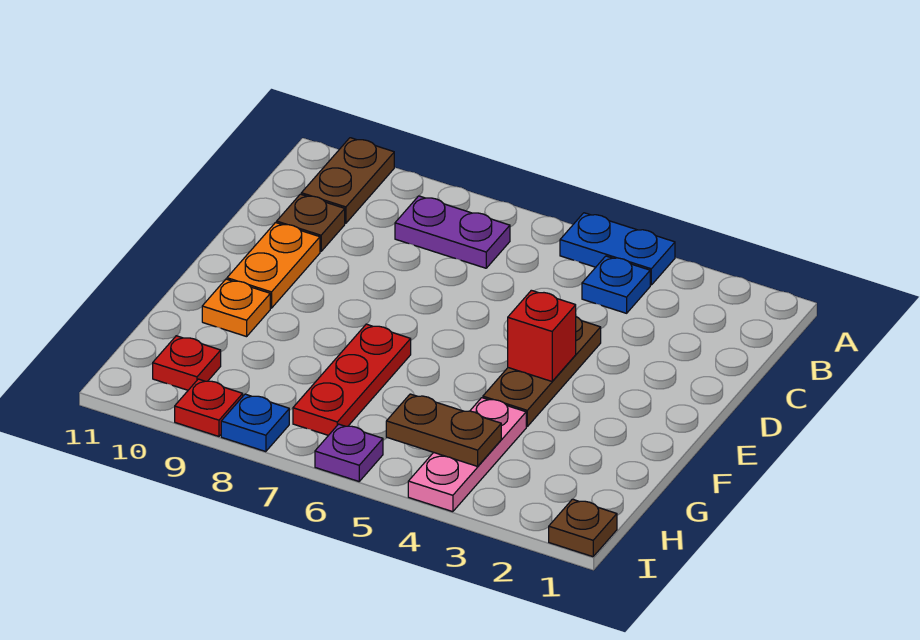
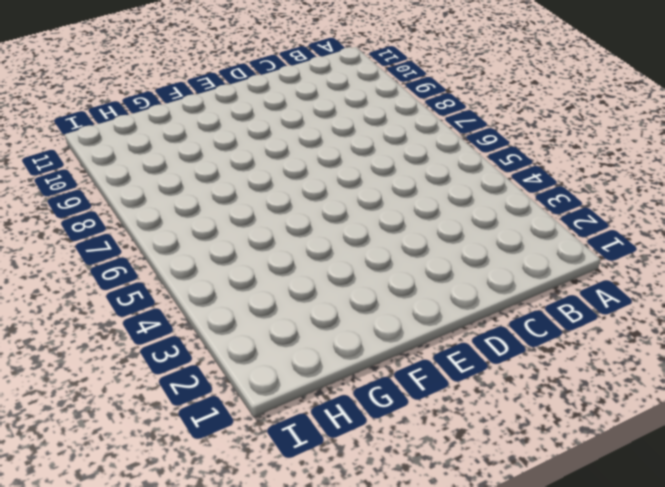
none -> blue plate A4:A5 level 1
none -> brown plate A10:B10 level 1
none -> blue plate B4 level 1

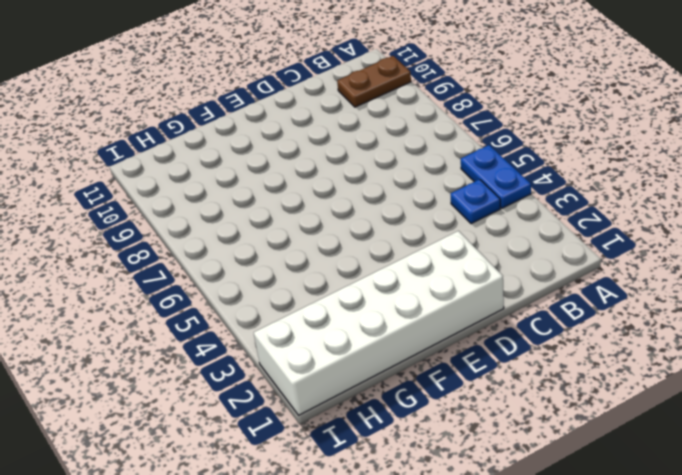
white brick D1:I2 level 1 -> brown plate I1 level 1
none -> purple plate B7:B8 level 1
none -> brown plate C10 level 1
none -> brown plate D4:F4 level 1

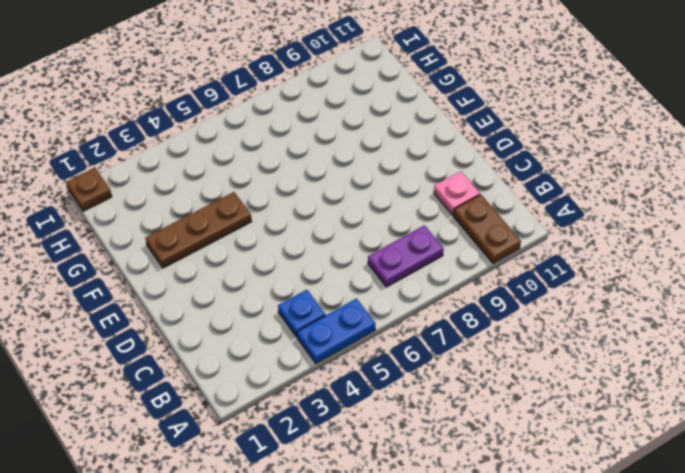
pink plate C10 level 1 -> brown plate C10 level 1
brown plate F2:F4 level 1 -> brown plate D4:F4 level 1
none -> orange plate D10:E10 level 1
none -> red plate F7:H7 level 1
none -> orange plate F10 level 1

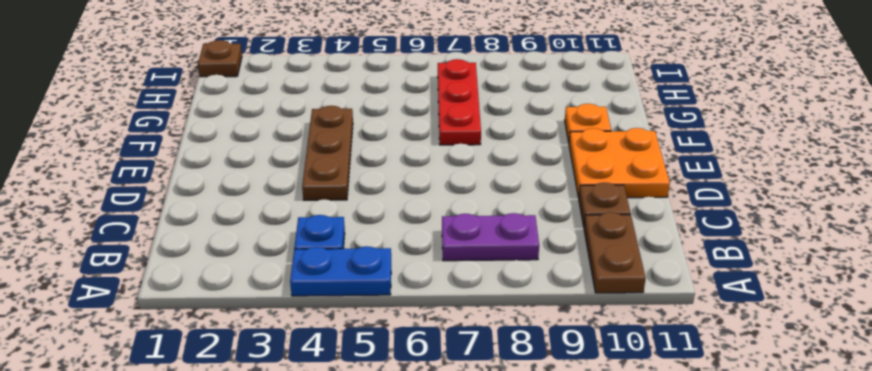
orange plate D10:E11 level 1 -> orange plate D10:E10 level 1
none -> pink plate G4:I4 level 1
none -> red plate H10 level 1
none -> purple plate I6 level 1

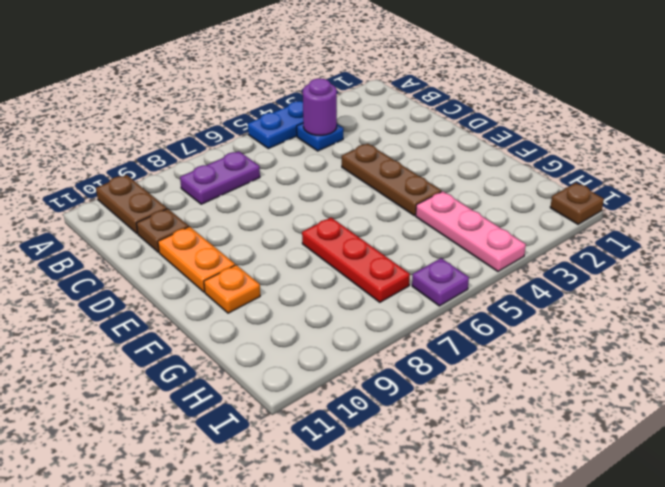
purple round brick B4 level 2 -> none
none -> red plate H10 level 1
none -> blue plate I8 level 1
none -> red plate I9 level 1

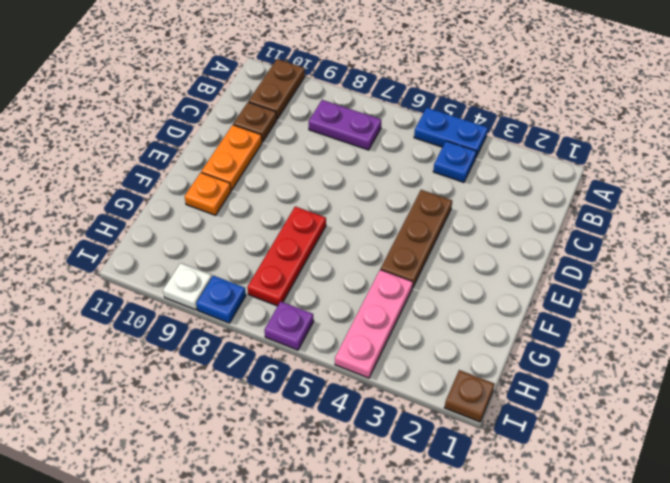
white plate I9 level 1 -> red plate I9 level 1
none -> red plate H10 level 1
none -> red brick E4 level 2
none -> brown plate H4:H5 level 2

